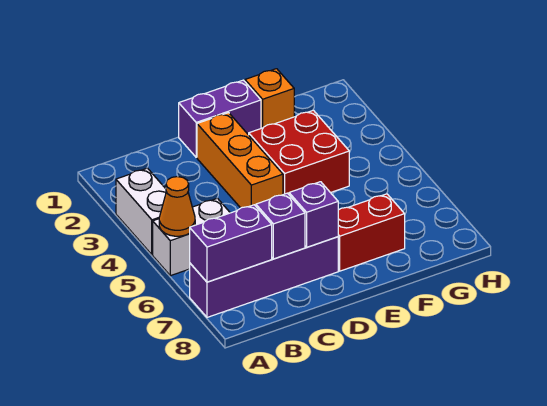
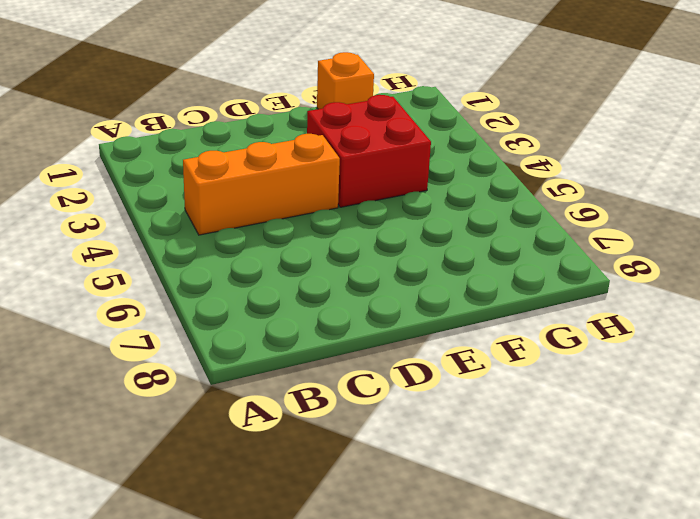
orange brick B4:D4 level 1 -> orange brick D2:D4 level 1
none -> white brick A3:A4 level 1
none -> white brick A5:B5 level 1
none -> purple brick A7:D7 level 1

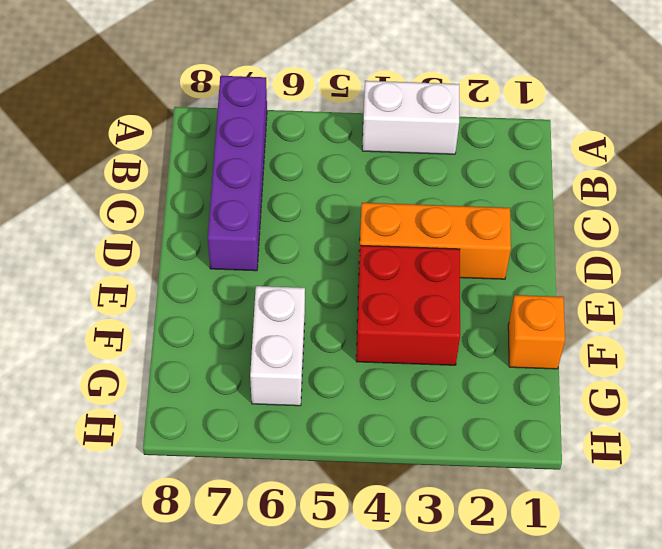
white brick F6:G6 level 1 -> white brick A5:B5 level 1
none -> purple brick D1:E1 level 1
none -> red brick E7:F7 level 1
none -> orange cone A5 level 2

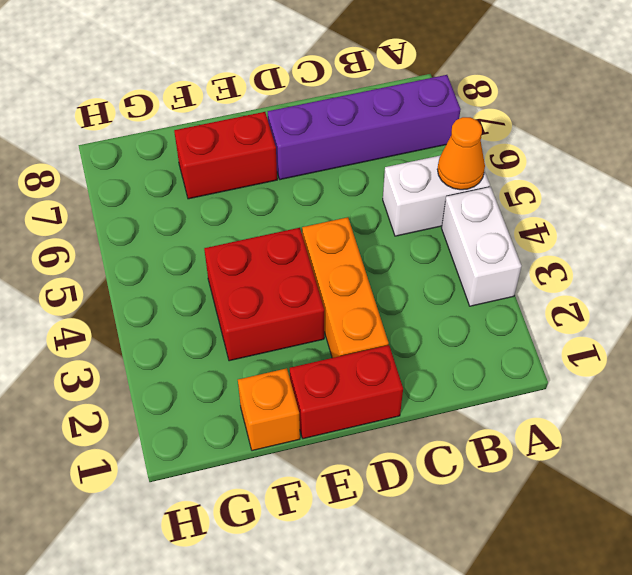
red brick D1:E1 level 1 -> purple brick D1:E1 level 1
none -> purple brick A7:B7 level 2
none -> purple brick C7 level 2
none -> purple brick D7 level 2

